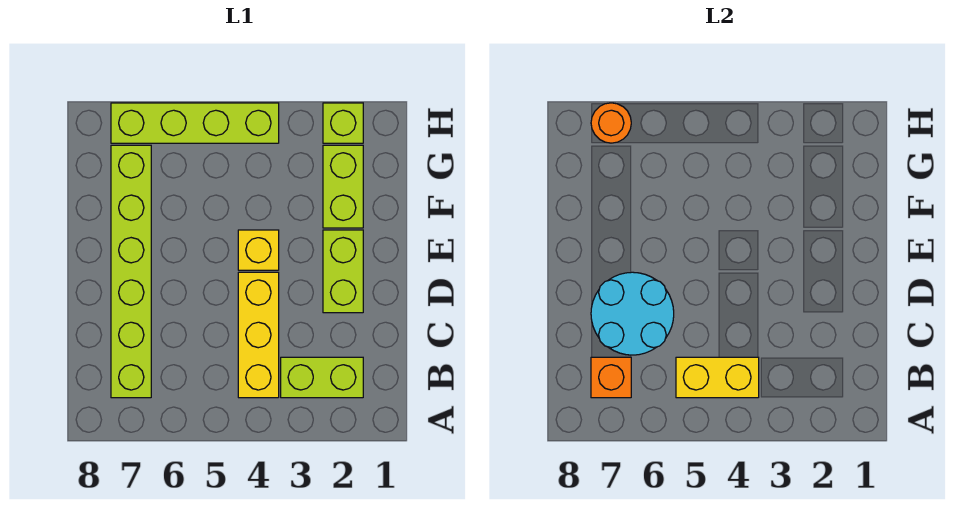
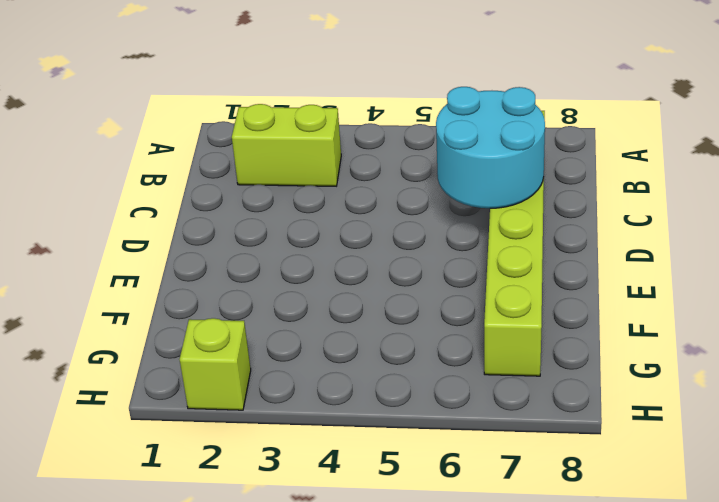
none -> yellow brick B4:D4 level 1
none -> lime brick D2:E2 level 1
none -> yellow brick E4 level 1

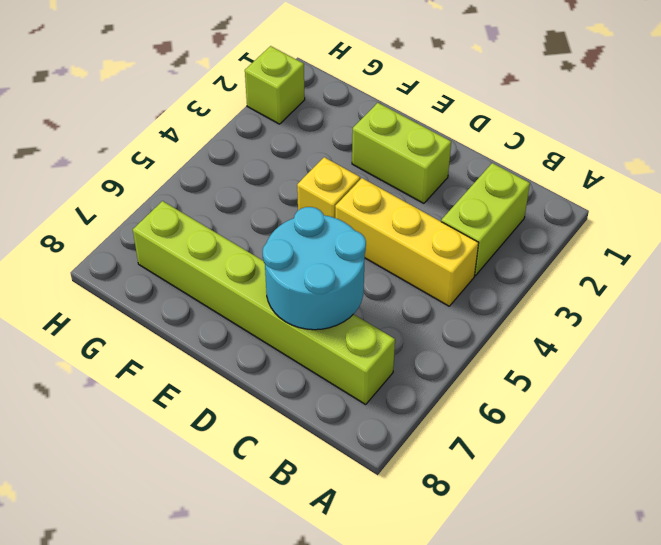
none -> lime brick F2:G2 level 1
none -> lime brick H4:H7 level 1
none -> yellow brick B4:B5 level 2

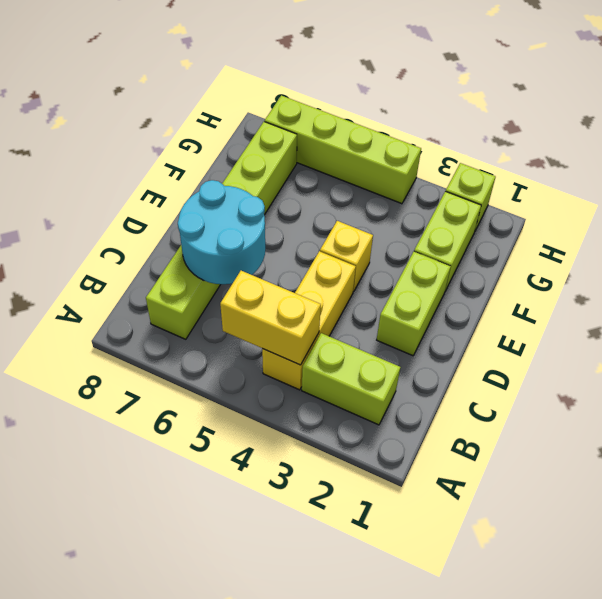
none -> orange brick B7 level 2
none -> orange round brick H7 level 2

